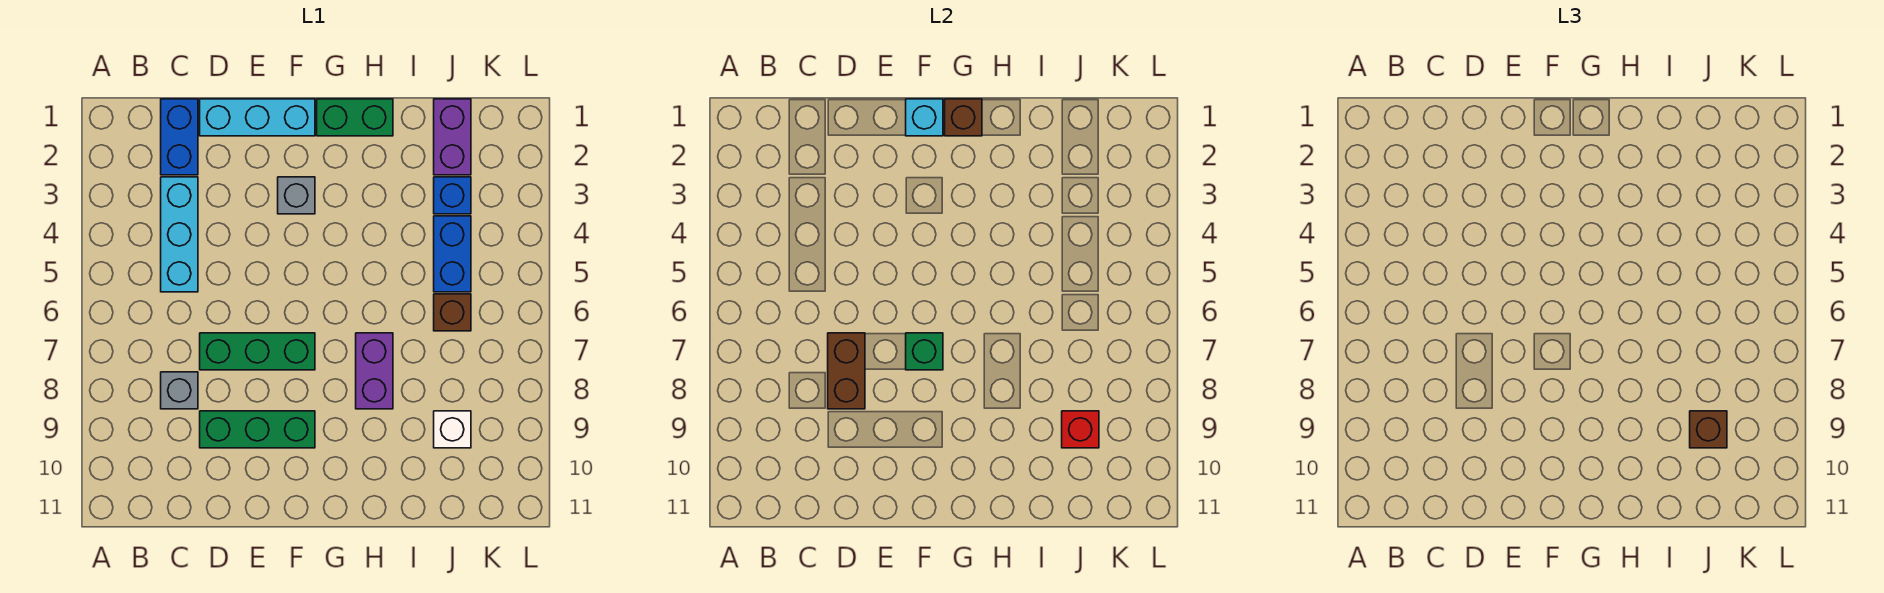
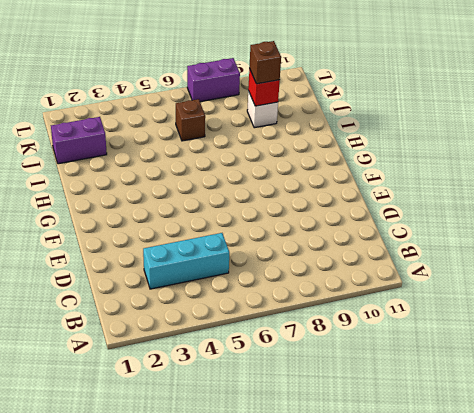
purple brick L7:L8 level 1 -> purple brick H7:H8 level 1
none -> blue brick C1:C2 level 1
none -> grey brick C8 level 1
none -> cyan brick D1:F1 level 1

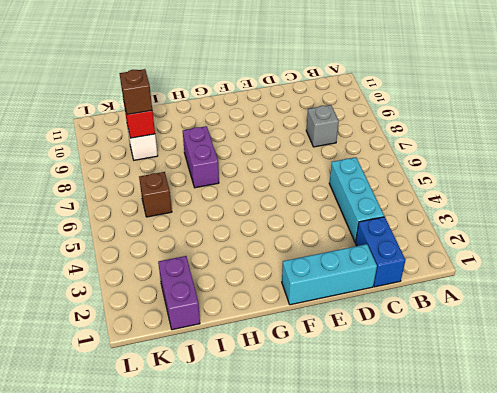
none -> green brick D7:F7 level 1
none -> green brick D9:F9 level 1
none -> grey brick F3 level 1

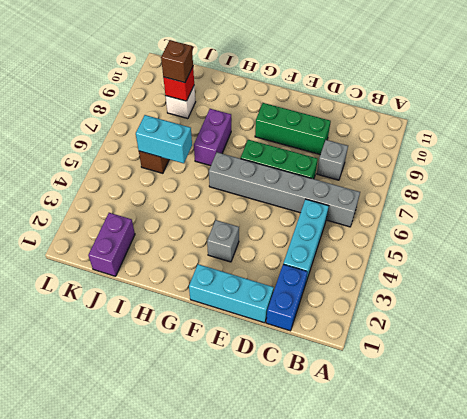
grey brick B6:G6 level 1 -> none
cyan brick I6:J6 level 2 -> none
none -> green brick G1:H1 level 1
none -> blue brick J3 level 1
none -> blue brick J4:J5 level 1

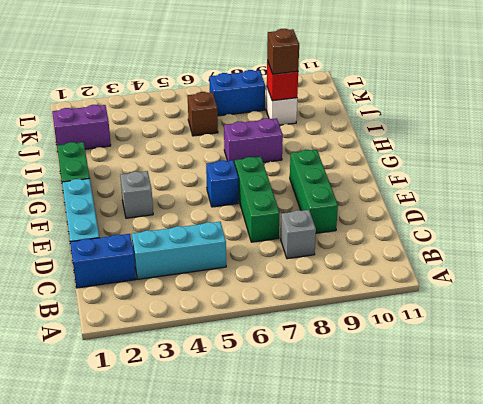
blue brick F6 level 1 -> blue brick J3 level 1
blue brick K7:K8 level 1 -> blue brick J4:J5 level 1
none -> brown brick D7:D8 level 2
none -> cyan brick F1 level 2
none -> green brick F7 level 2

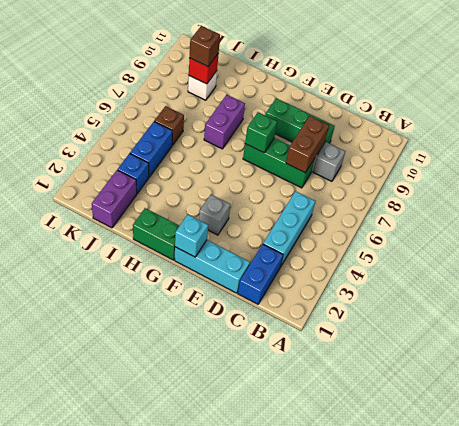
none -> brown brick G1 level 2

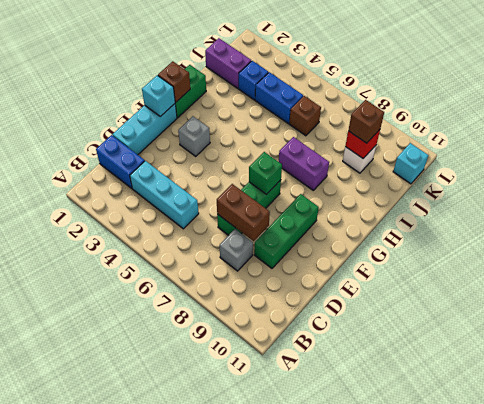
cyan brick K11 level 1 -> none

